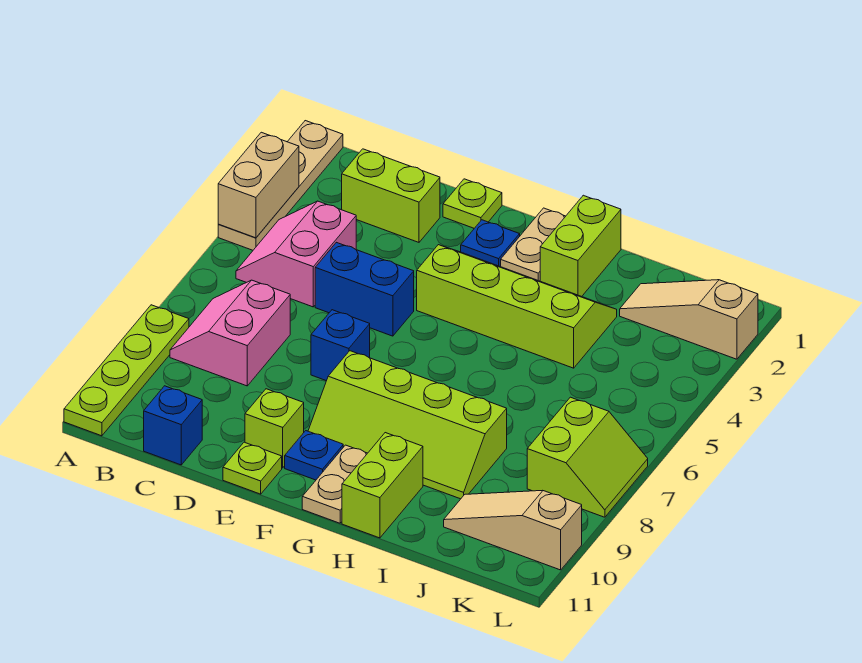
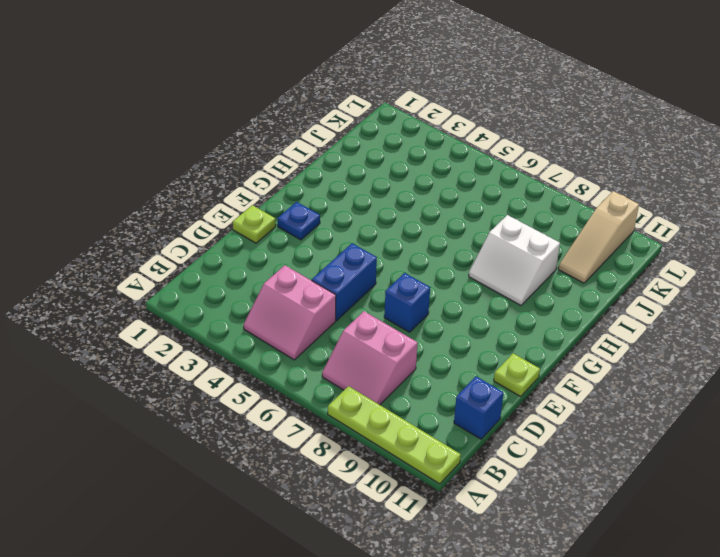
white slope H8:I9 level 1 top I -> lime slope F8:I9 level 1 top 8
none -> tan plate A1:A4 level 1
none -> lime brick C2:D2 level 1
none -> lime brick E10 level 1

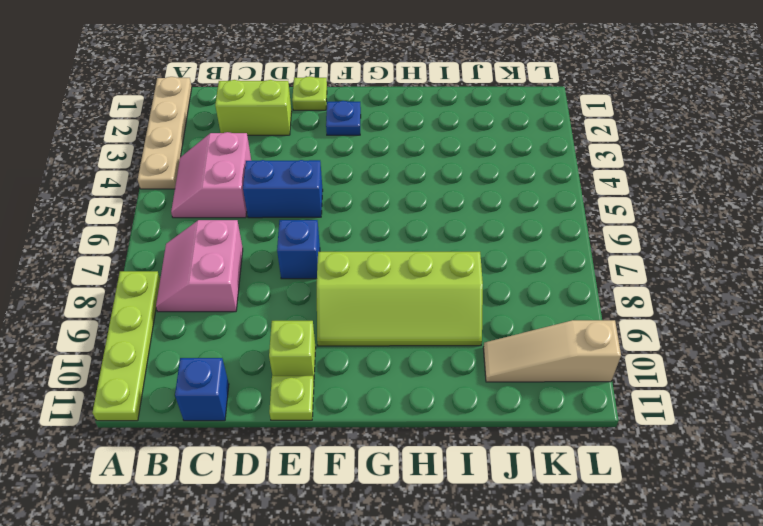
none -> lime slope F3:I4 level 1 top 4
none -> blue plate F10 level 1
none -> tan plate G1:G2 level 1

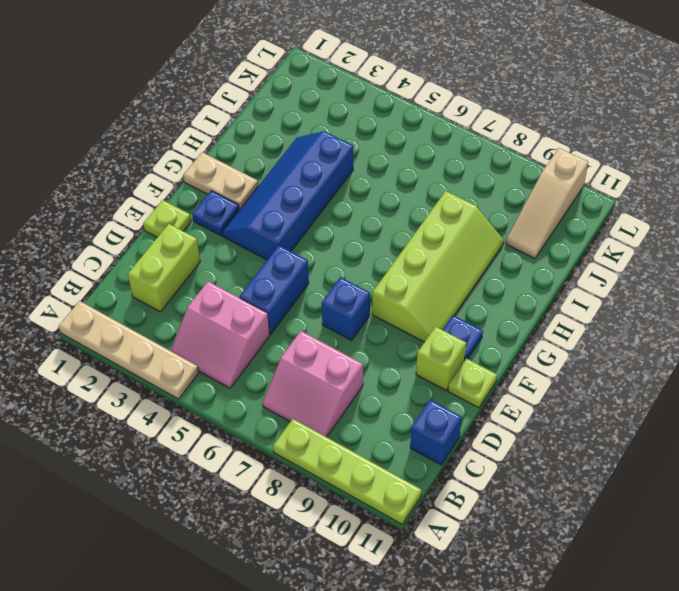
blue slope F3:I4 level 1 top 4 -> lime slope F3:I4 level 1 top 4
none -> tan plate G10:G11 level 1
none -> lime brick H1:H2 level 1
none -> lime brick H10:H11 level 1

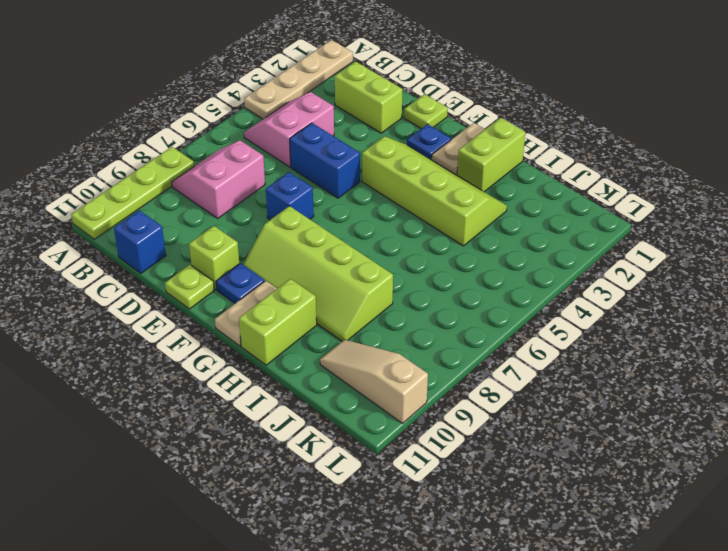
none -> tan slope J2:L2 level 1 top L
none -> lime slope K7:L8 level 1 top K
none -> tan brick A3:A4 level 2

